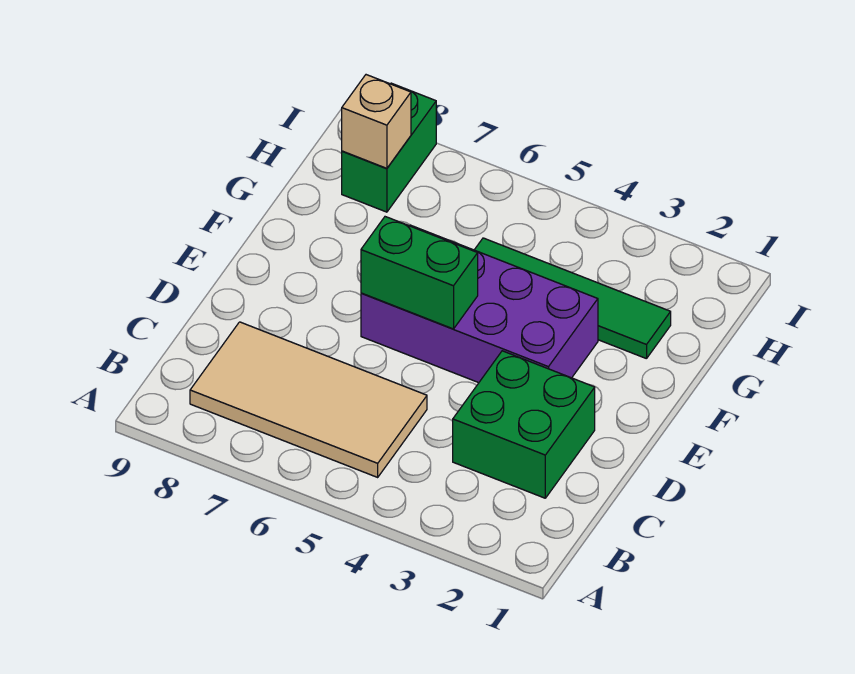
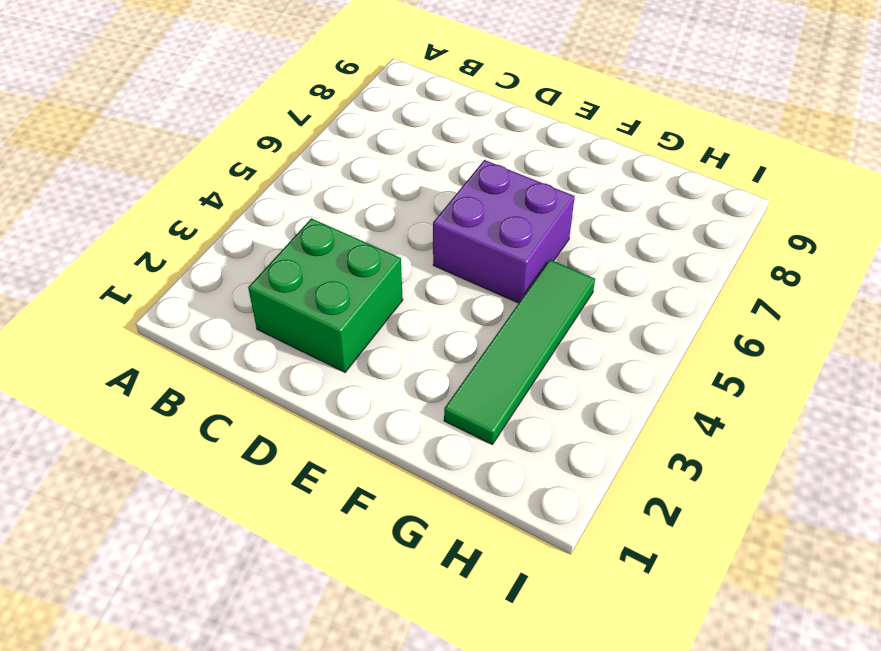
purple brick E5:F6 level 1 -> purple brick E3:F6 level 1
none -> tan tile B5:C8 level 1
none -> green brick H8:I8 level 1

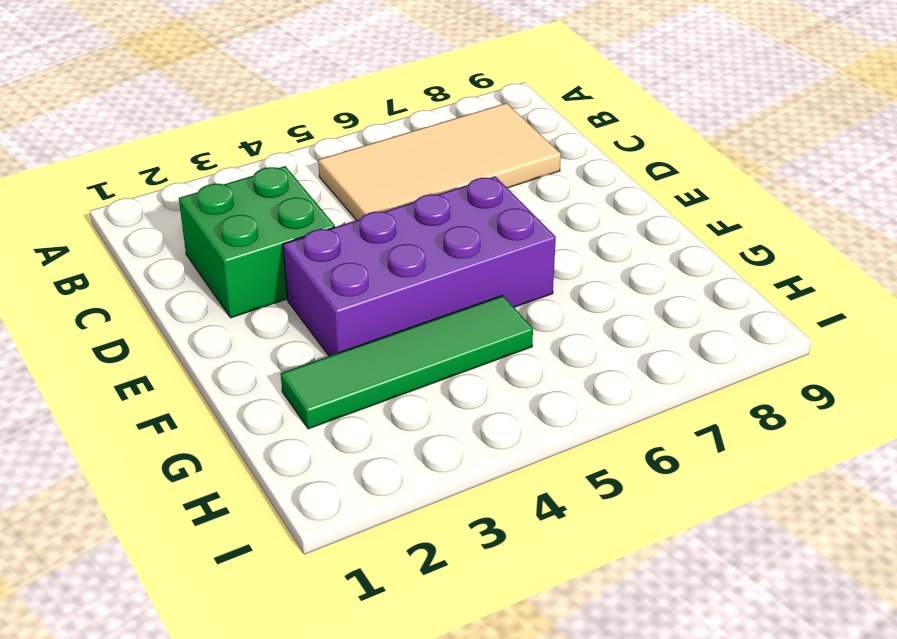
none -> green brick H8:I8 level 1
none -> green brick E5:E6 level 2

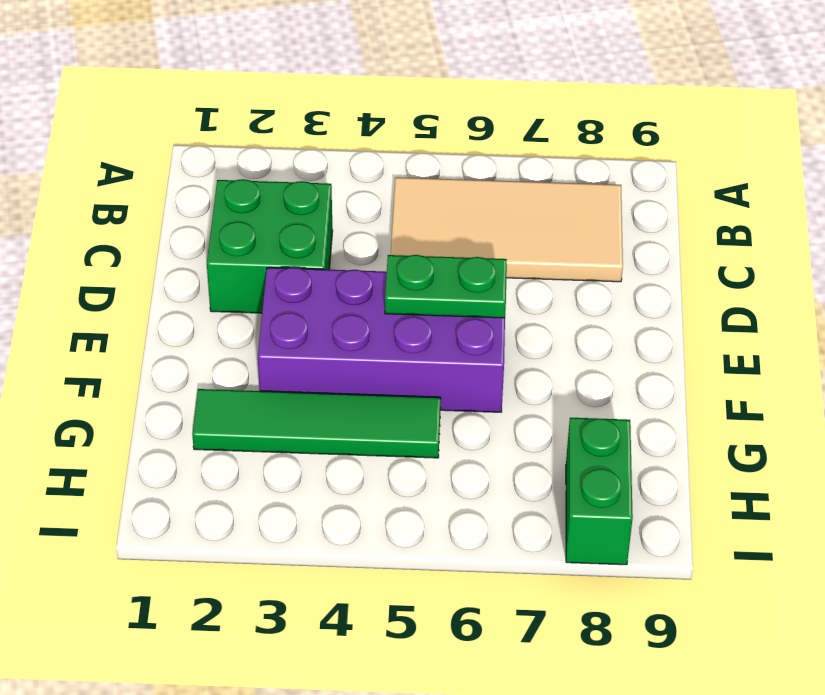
green plate E5:E6 level 2 -> green brick E5:E6 level 2
none -> tan brick H8 level 2

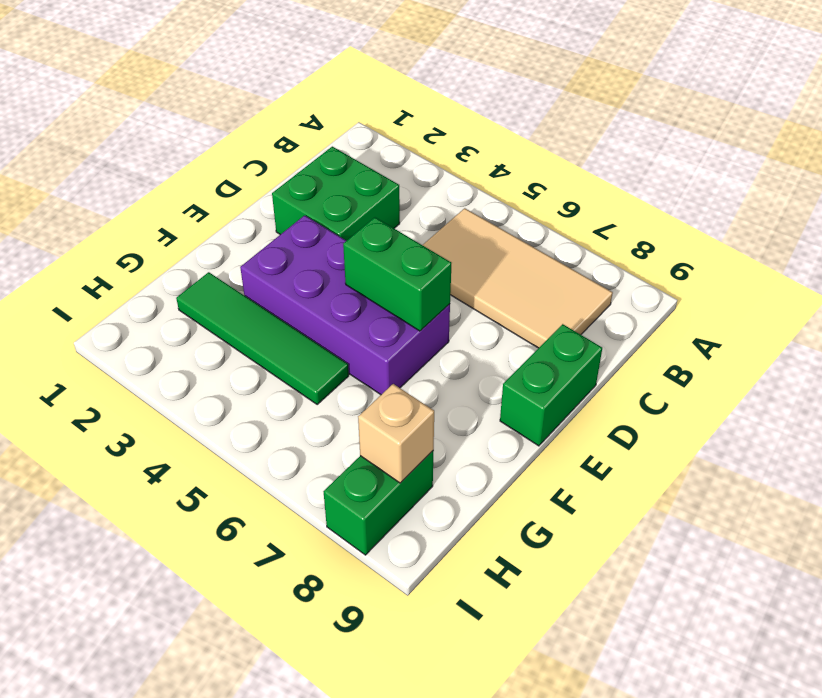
green brick D9:E9 level 1 -> none

